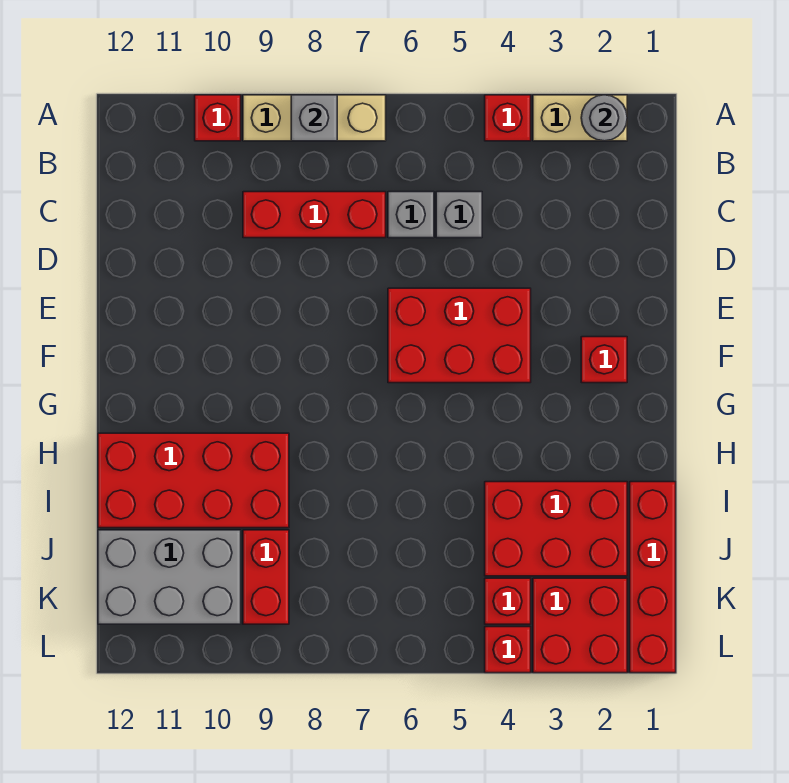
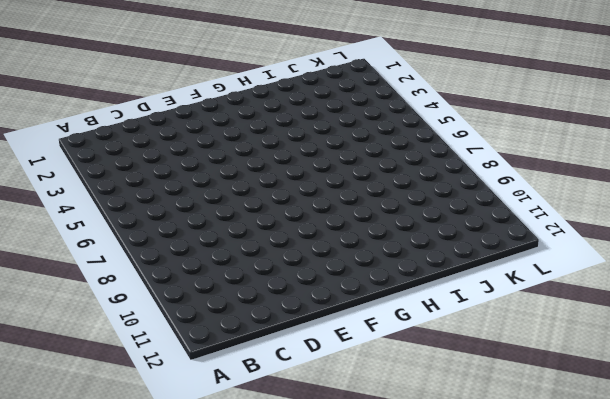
none -> tan brick A2:A3 level 1
none -> red brick A4 level 1
none -> tan brick A7:A9 level 1

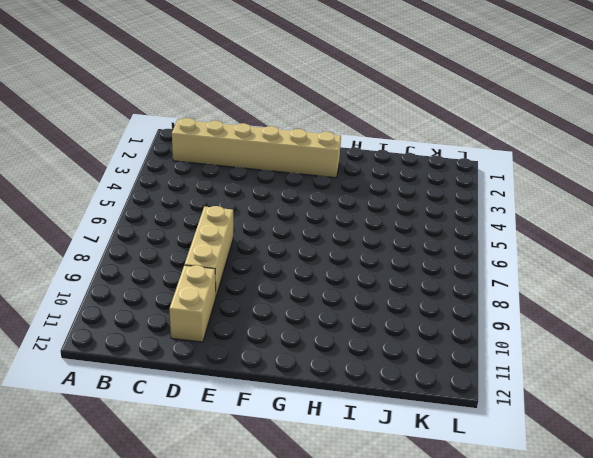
tan brick B2:G2 level 1 -> red brick F2 level 1
tan brick D7:D9 level 1 -> tan brick A7:A9 level 1
tan brick D10:D11 level 1 -> tan brick A2:A3 level 1
none -> red brick A4 level 1
none -> red brick A10 level 1
none -> grey brick C5 level 1

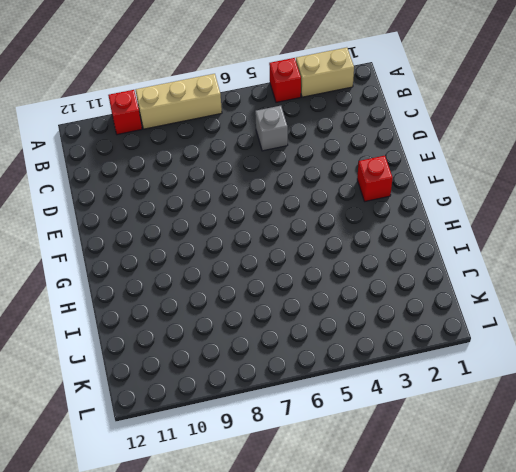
none -> grey brick C6 level 1
none -> red brick C7:C9 level 1
none -> red brick E4:F6 level 1

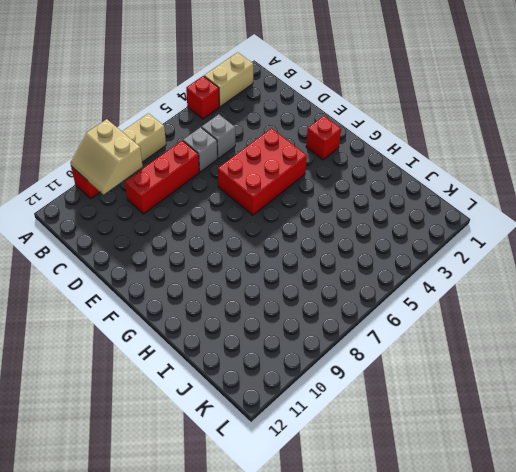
tan slope A9:B10 level 2 top 9 -> none
none -> red brick H9:I12 level 1
none -> red brick I1:L1 level 1
none -> red brick I2:J4 level 1

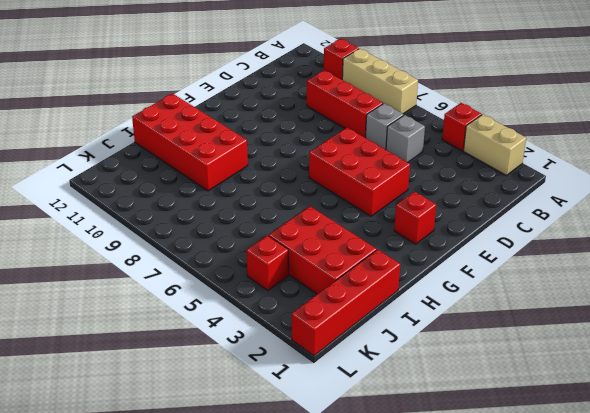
none -> red brick J9:K9 level 1
none -> grey brick J10:K12 level 1
none -> red brick K2:L3 level 1

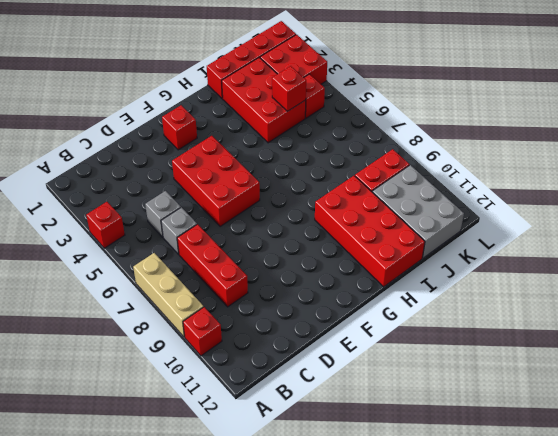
red brick J4 level 2 -> red brick L4 level 1
none -> tan brick A2:A3 level 1
none -> grey round brick A2 level 2
none -> grey brick A8 level 2

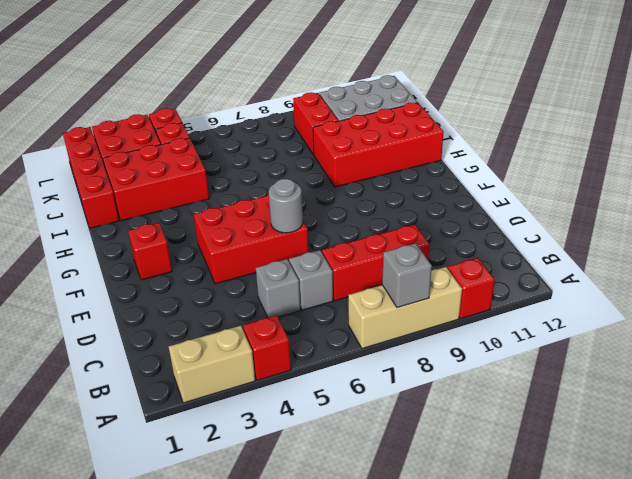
grey round brick E6 level 2 -> grey round brick A2 level 2

